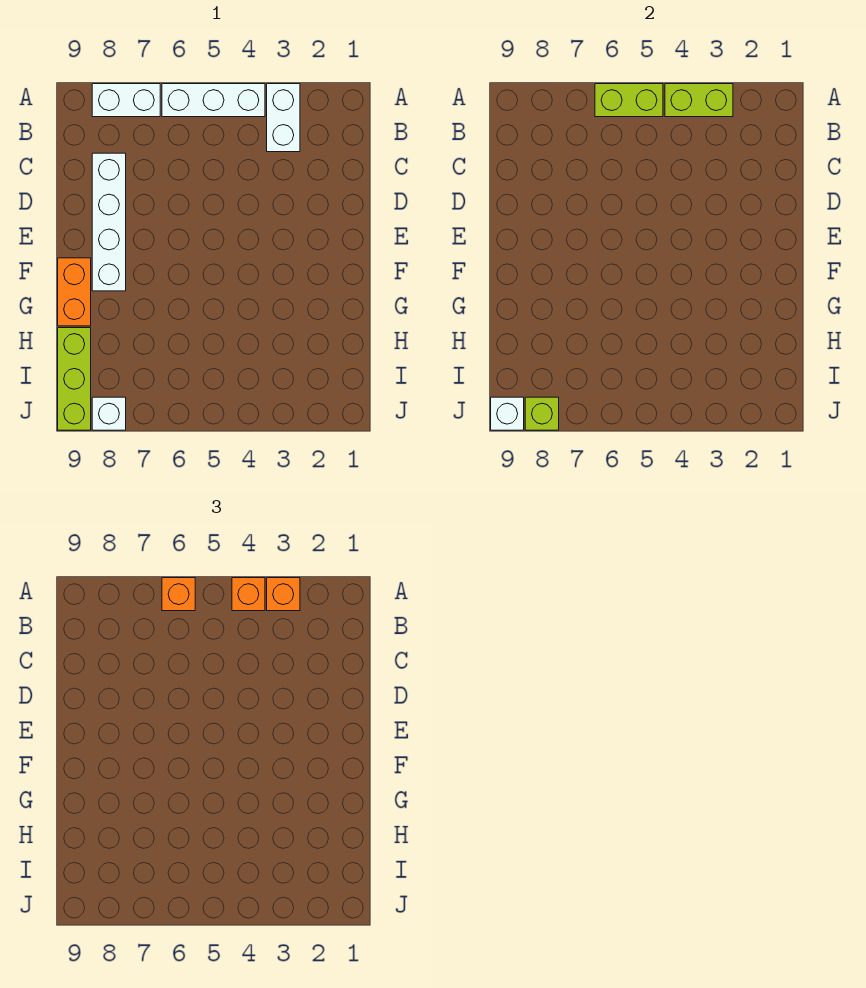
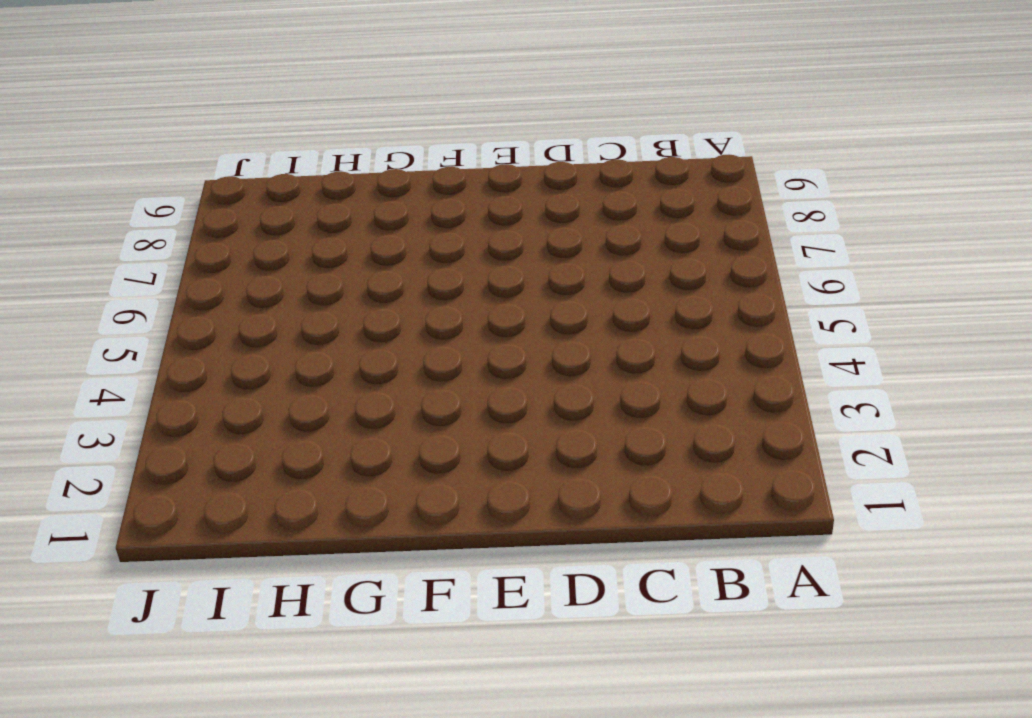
none -> white brick A3:B3 level 1
none -> white brick A4:A6 level 1
none -> white brick A7:A8 level 1

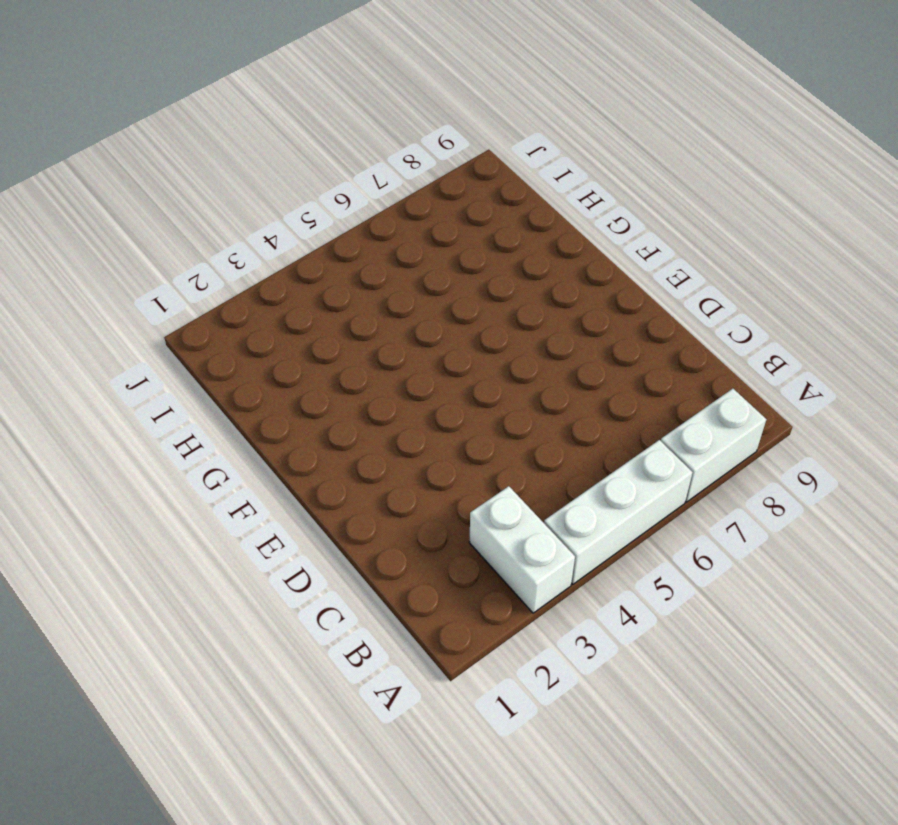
none -> white brick C8:F8 level 1
none -> orange brick F9:G9 level 1
none -> lime brick H9:J9 level 1

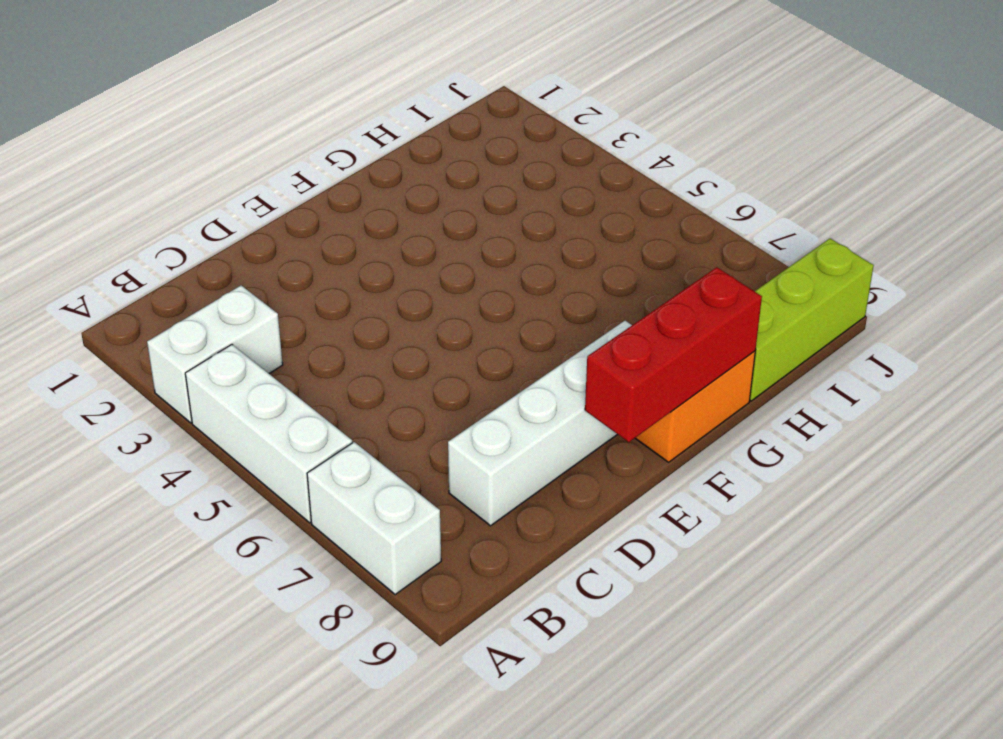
red brick E9:G9 level 2 -> none
none -> white brick J8 level 1
none -> lime brick A3:A4 level 2
none -> lime brick A5:A6 level 2

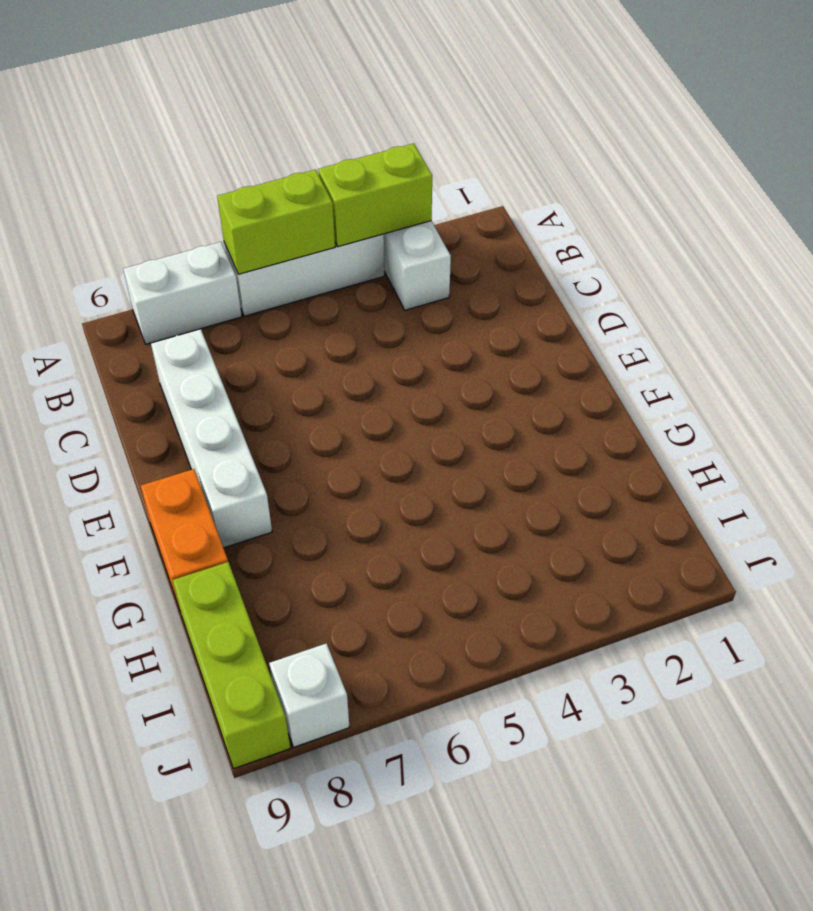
none -> lime brick J8 level 2
none -> white brick J9 level 2
none -> orange brick A3 level 3

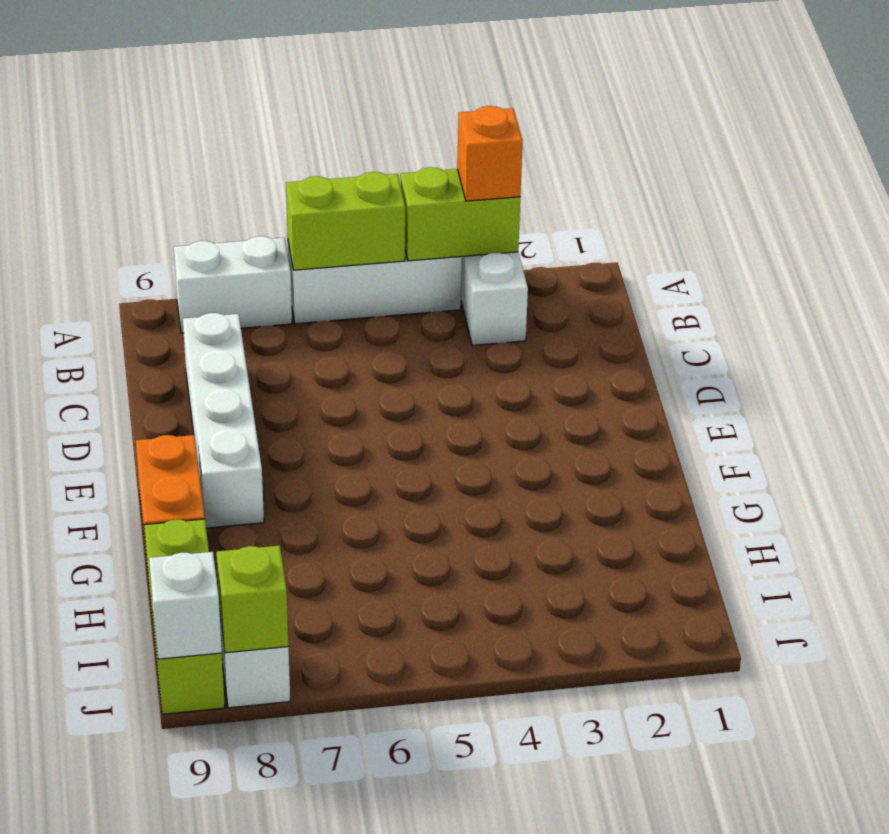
none -> orange brick A4 level 3
none -> orange brick A6 level 3

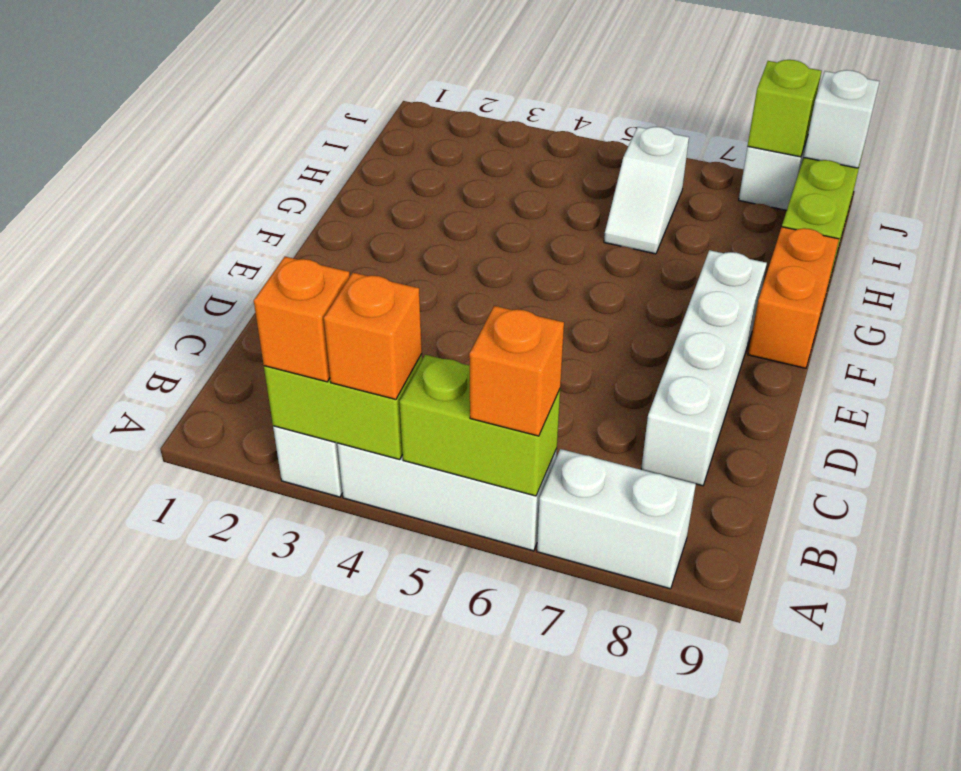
white slope H6:I6 level 1 top I -> none

